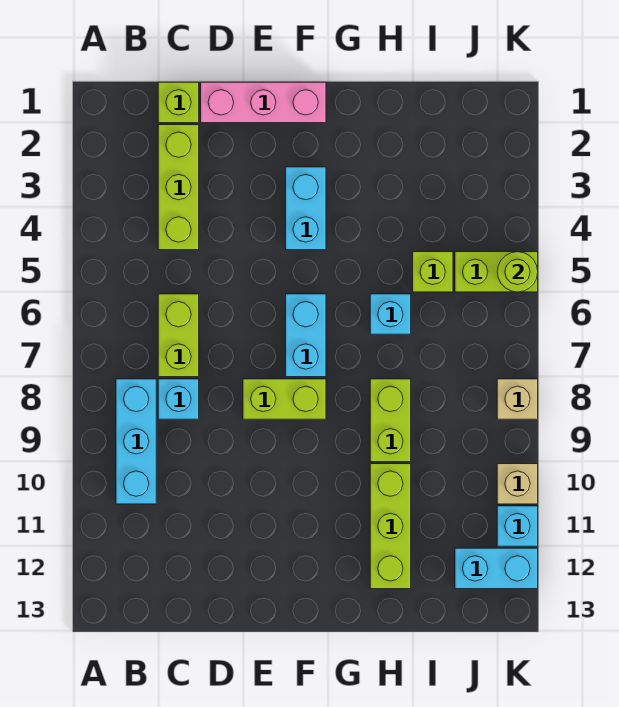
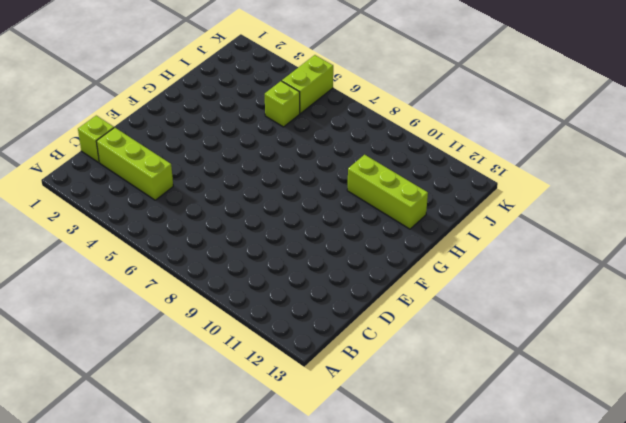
none -> cyan brick B8:B10 level 1
none -> lime brick C6:C7 level 1
none -> cyan brick C8 level 1

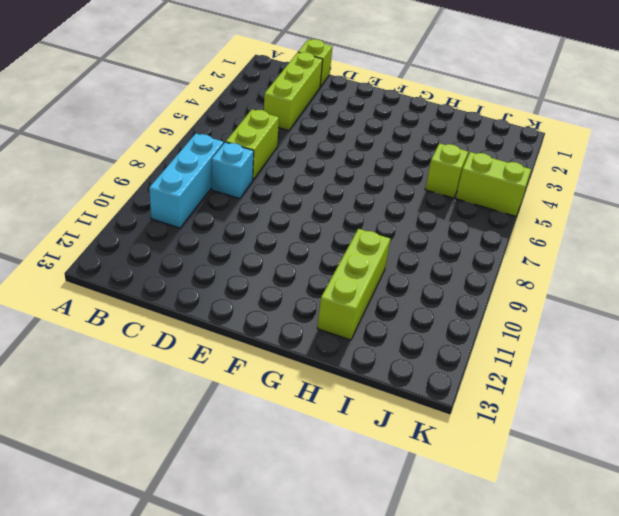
none -> pink brick D1:F1 level 1
none -> lime brick E8:F8 level 1
none -> cyan brick F3:F4 level 1

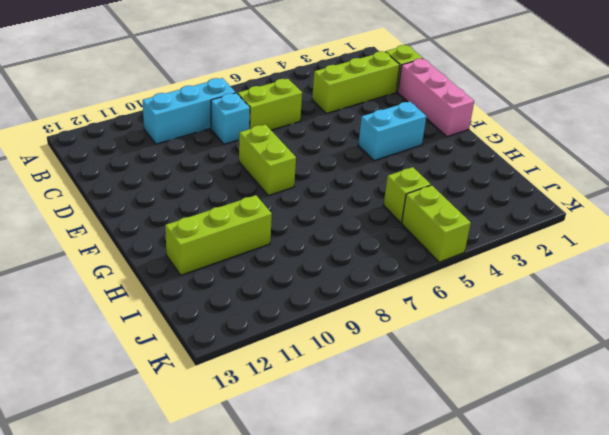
none -> cyan brick F6:F7 level 1
none -> cyan brick H6 level 1
none -> lime brick H8:H9 level 1

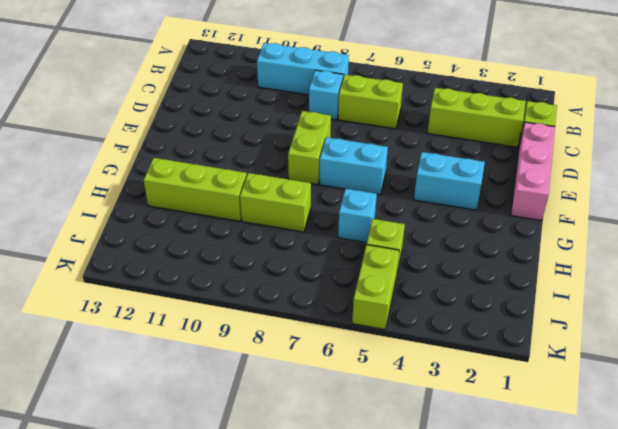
none -> cyan brick J12:K12 level 1
none -> tan brick K8 level 1
none -> tan brick K10 level 1

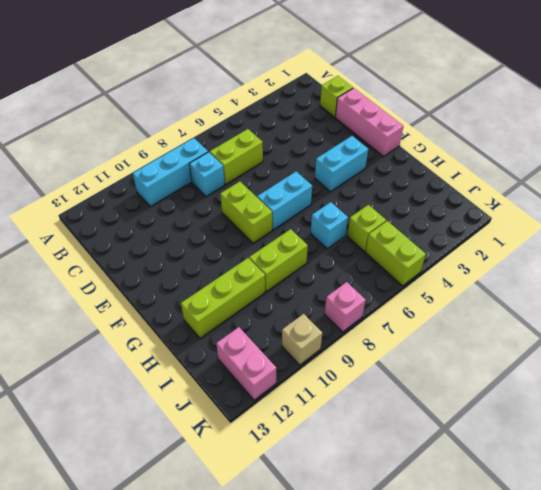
pink brick J12:K12 level 1 -> cyan brick J12:K12 level 1
pink brick K8 level 1 -> tan brick K8 level 1
none -> lime brick C2:C4 level 1
none -> cyan brick K11 level 1
none -> lime round brick K5 level 2

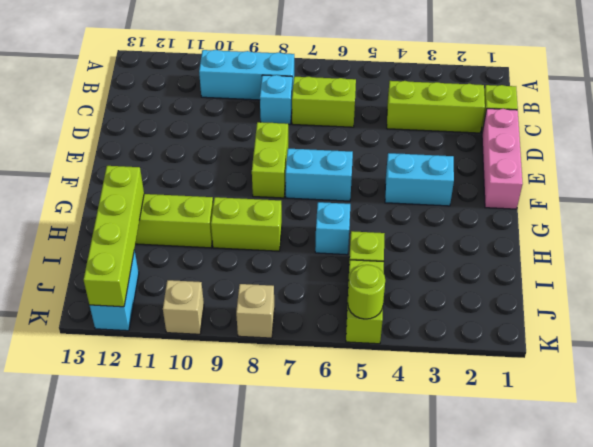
lime brick H12:K12 level 2 -> none
none -> cyan brick K11 level 1

